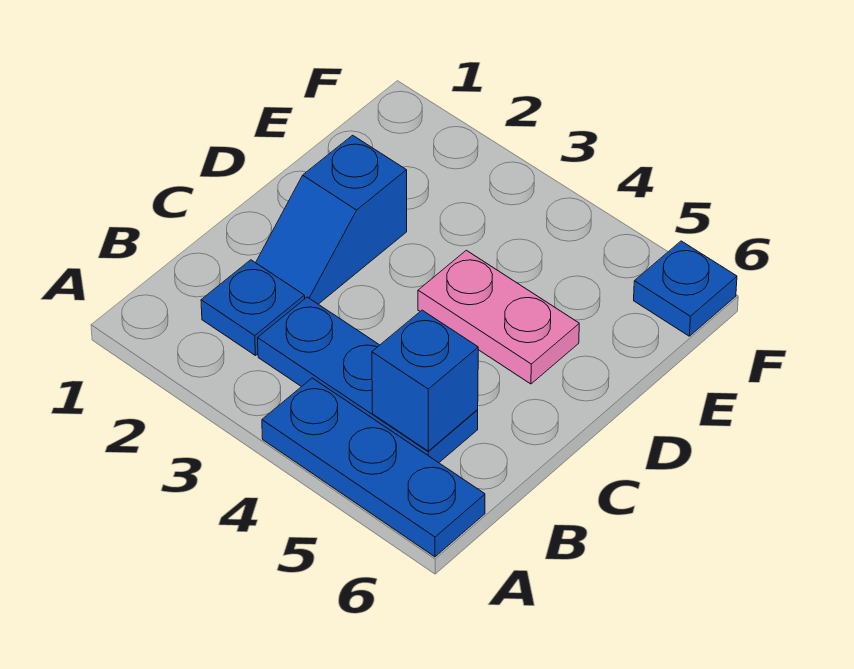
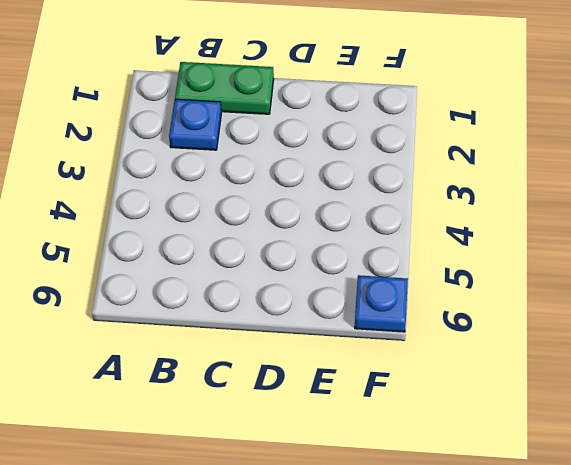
green plate B1:C1 level 1 -> none
none -> blue plate A4:A6 level 1
none -> blue plate B3:B5 level 1

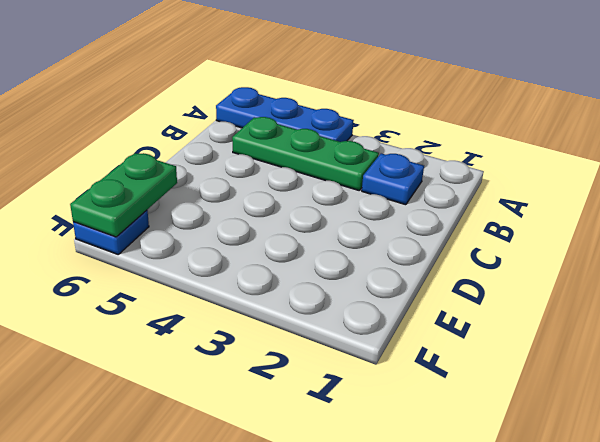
green plate B3:B5 level 1 -> blue plate B3:B5 level 1
green plate E6:F6 level 2 -> none
none -> blue slope C2:D2 level 1 top D
none -> pink plate D4:D5 level 1

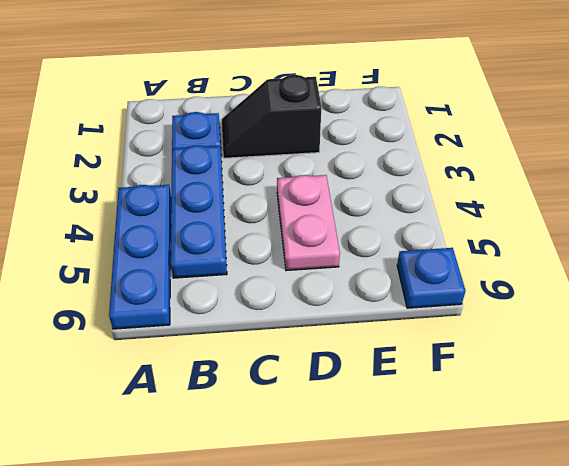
black slope C2:D2 level 1 top D -> blue slope C2:D2 level 1 top D
none -> blue brick B5 level 2

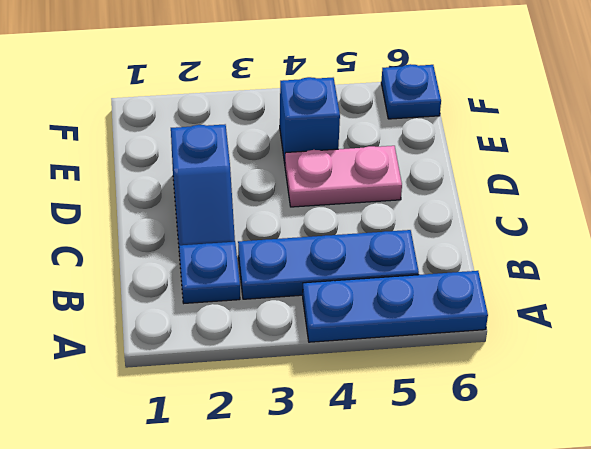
blue brick E4 level 1 -> blue brick B5 level 2

